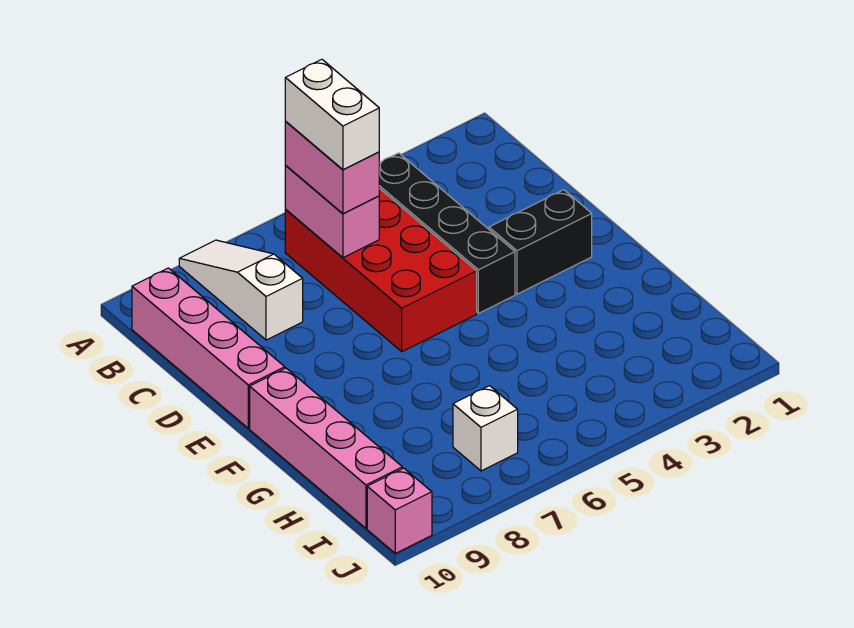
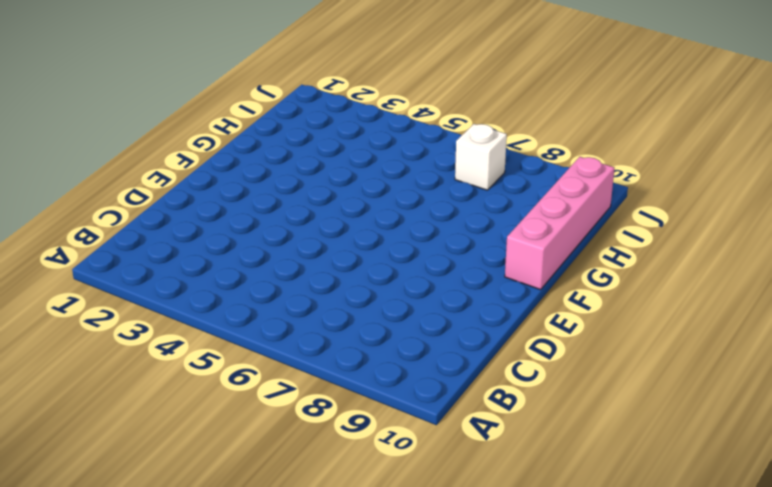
none -> white slope A8:C8 level 1 top C
none -> black brick B4:E4 level 1

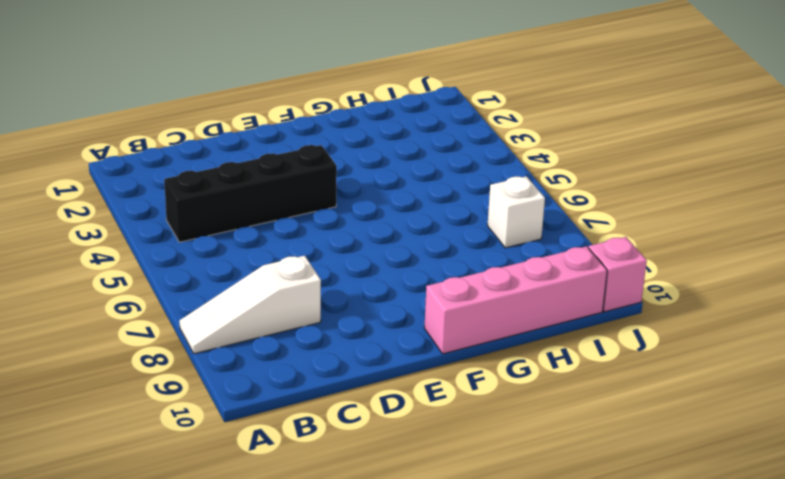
none -> red brick B5:E6 level 1
none -> pink brick B10:E10 level 1

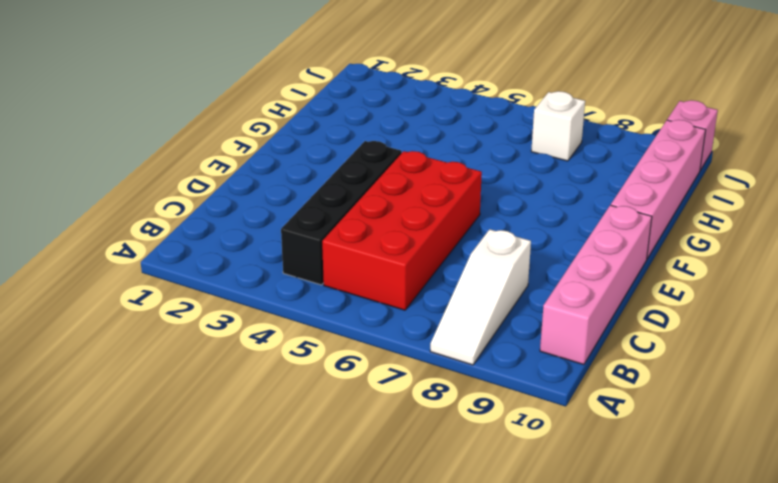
none -> black brick E2:E3 level 1
none -> pink brick B6:C6 level 2

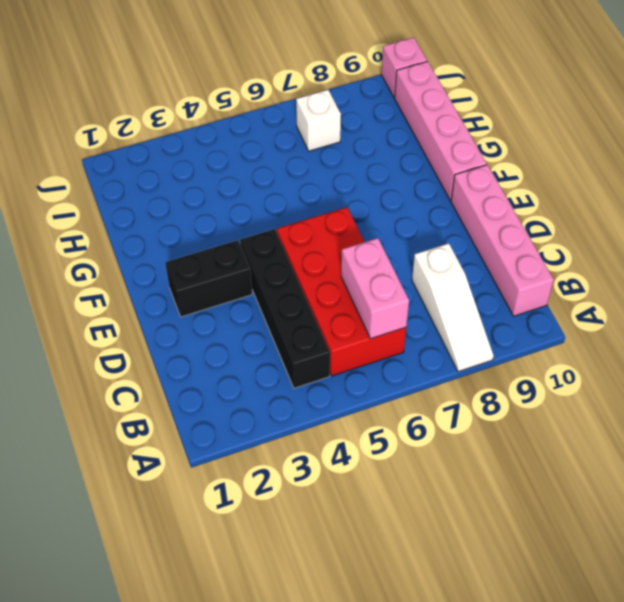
none -> pink brick B6:C6 level 3
none -> white brick B6:C6 level 4

